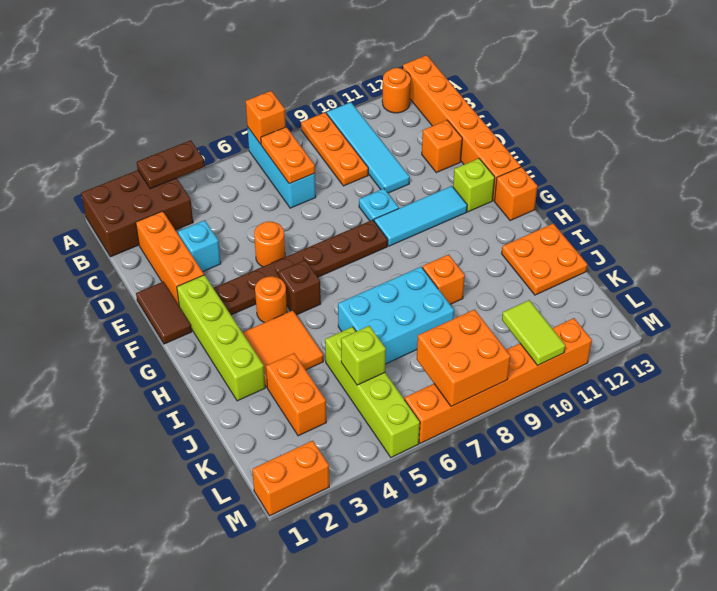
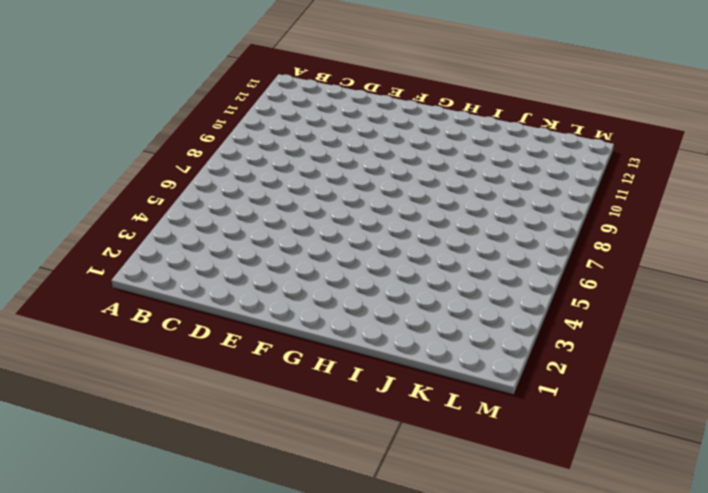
none -> brown brick A1:B3 level 1
none -> cyan brick A7:C7 level 1
none -> orange plate A9:C9 level 1
none -> cyan tile A10:D10 level 1

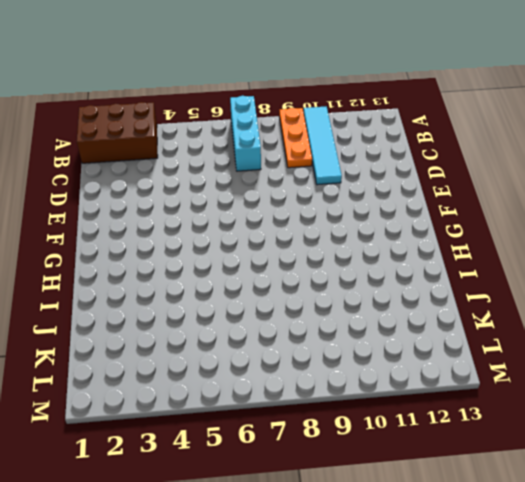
none -> orange round brick A12 level 1
none -> orange brick A13:F13 level 1
none -> orange brick C2:E2 level 1
none -> cyan brick D3 level 1

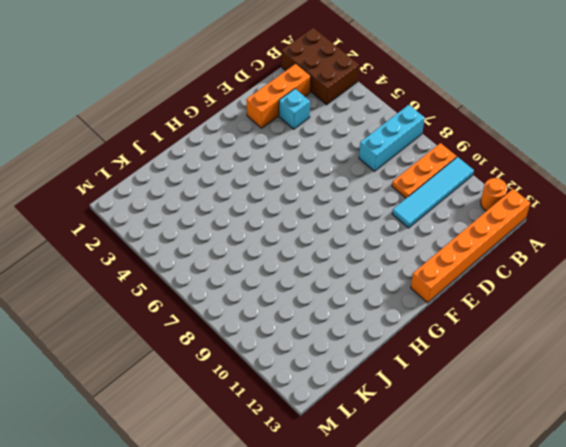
none -> orange brick D12 level 1
none -> brown tile E1:F1 level 1
none -> orange round brick E5 level 1
none -> cyan plate E9 level 1

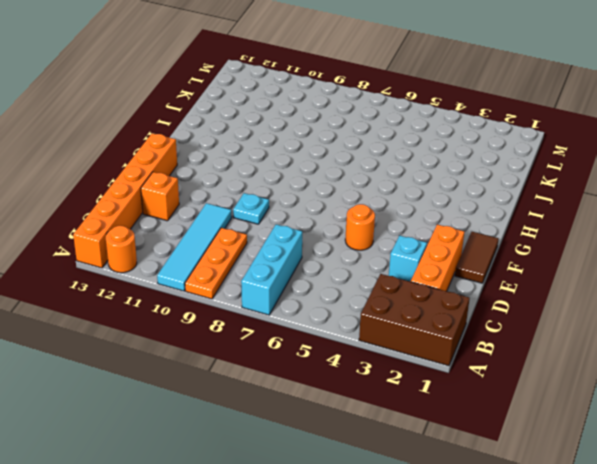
none -> lime brick F2:I2 level 1
none -> brown plate F3:F8 level 1
none -> cyan tile F9:F11 level 1
none -> lime brick F12 level 1

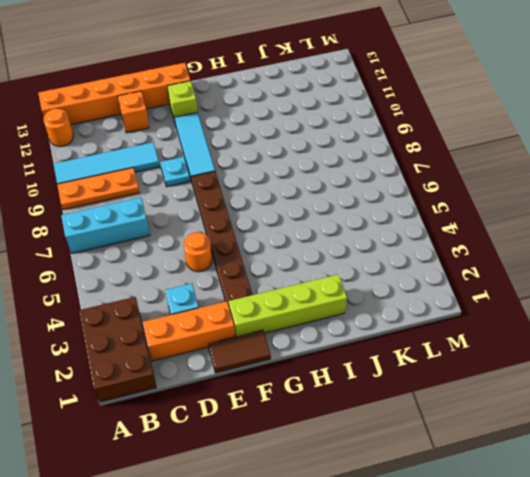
none -> orange round brick G4 level 1
none -> brown brick G5 level 1
none -> orange brick G13 level 1
none -> orange tile H3:I4 level 1

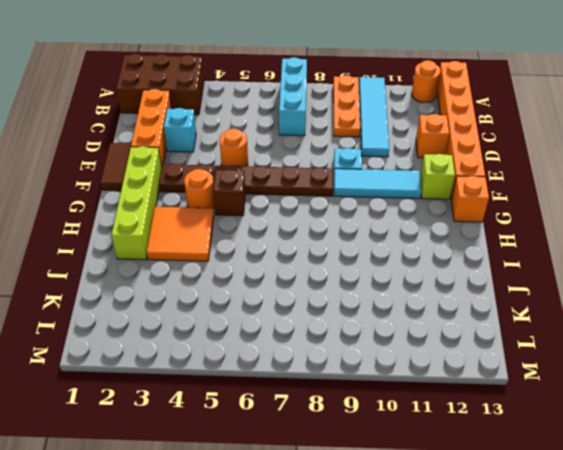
none -> cyan brick I6:J8 level 1
none -> orange brick I9 level 1
none -> orange plate I12:J13 level 1
none -> orange brick J3:K3 level 1

